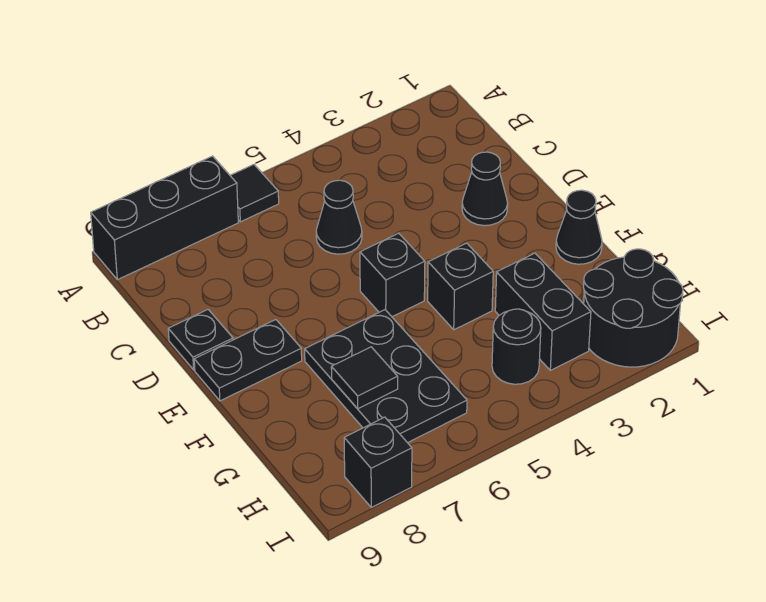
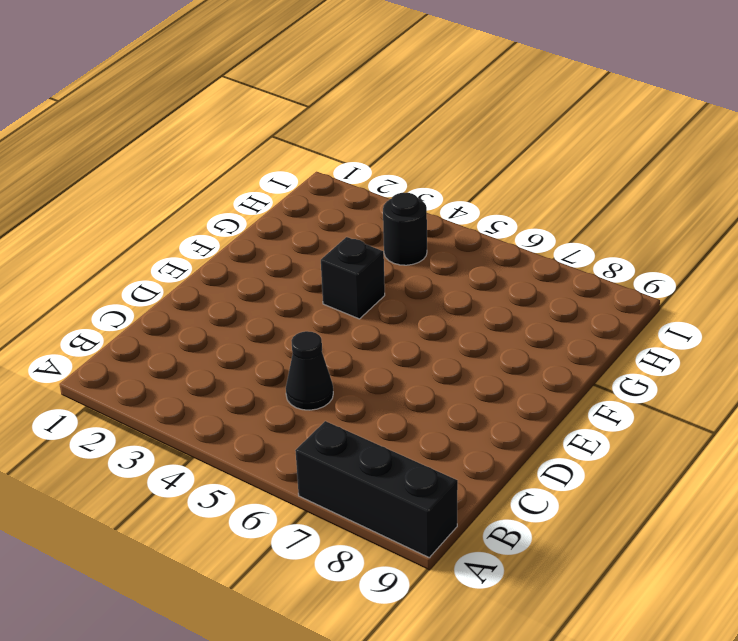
none -> black tile A6 level 1
none -> black cone D2 level 1
none -> black plate D9 level 1

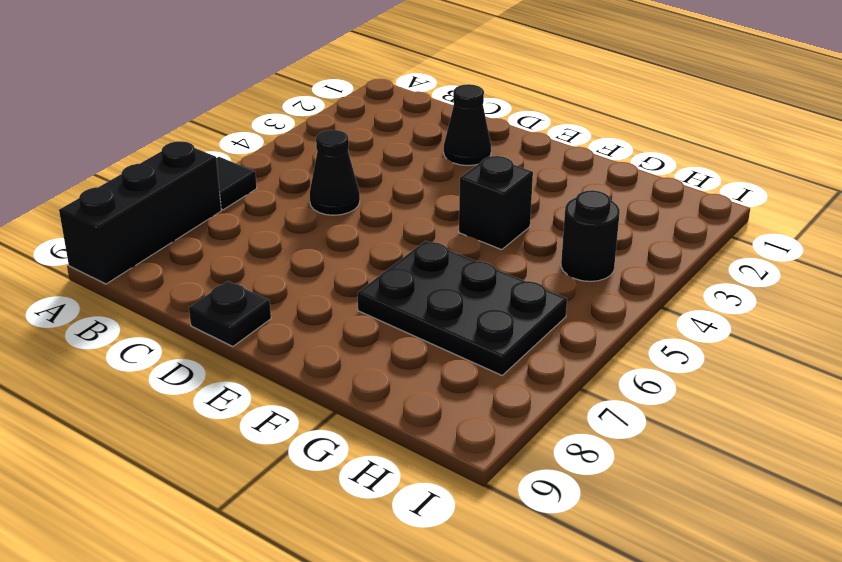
none -> black brick E5 level 1
none -> black plate E8:E9 level 1
none -> black cone F1 level 1

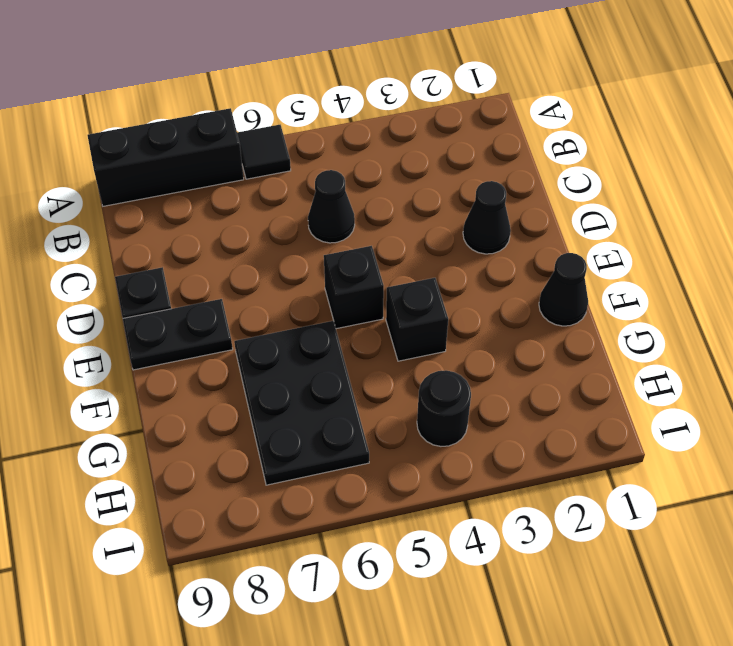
none -> black brick G3:H3 level 1
none -> black round brick H1:I2 level 1
none -> black brick I8 level 1

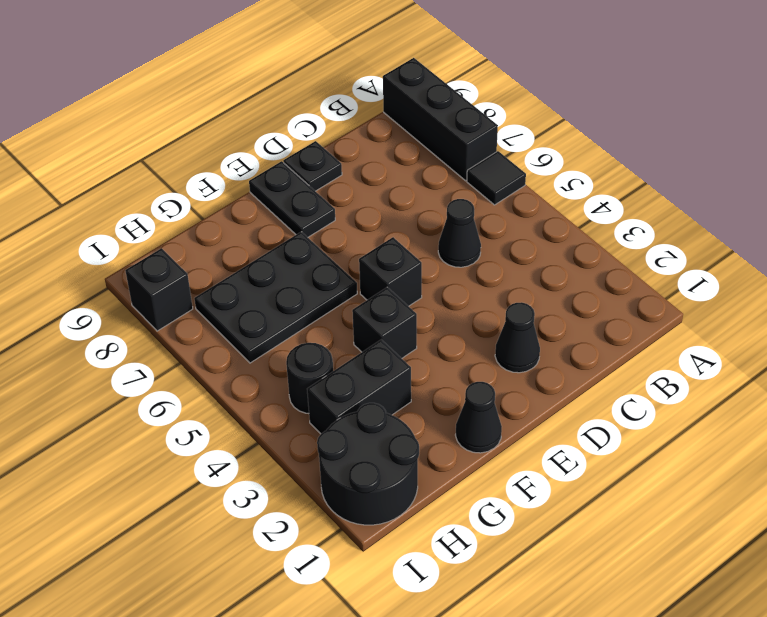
none -> black tile G7 level 2

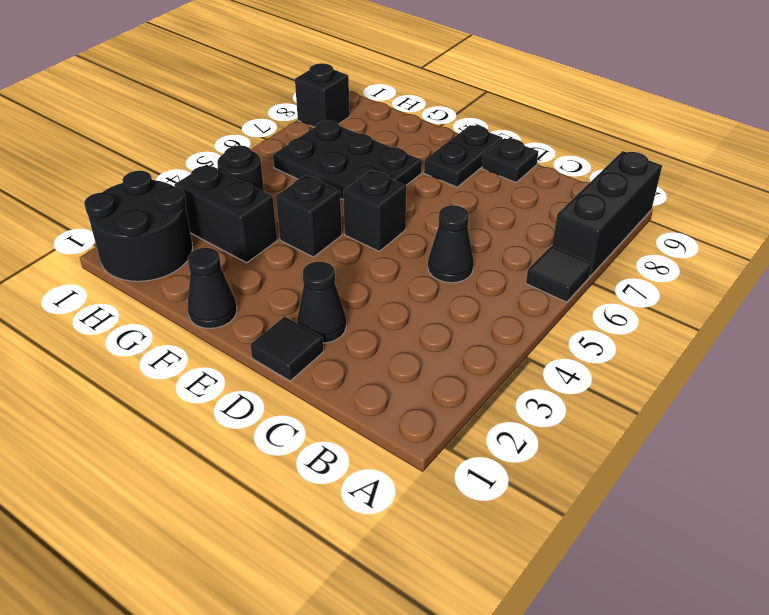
black tile D1 level 1 -> black tile G7 level 2

